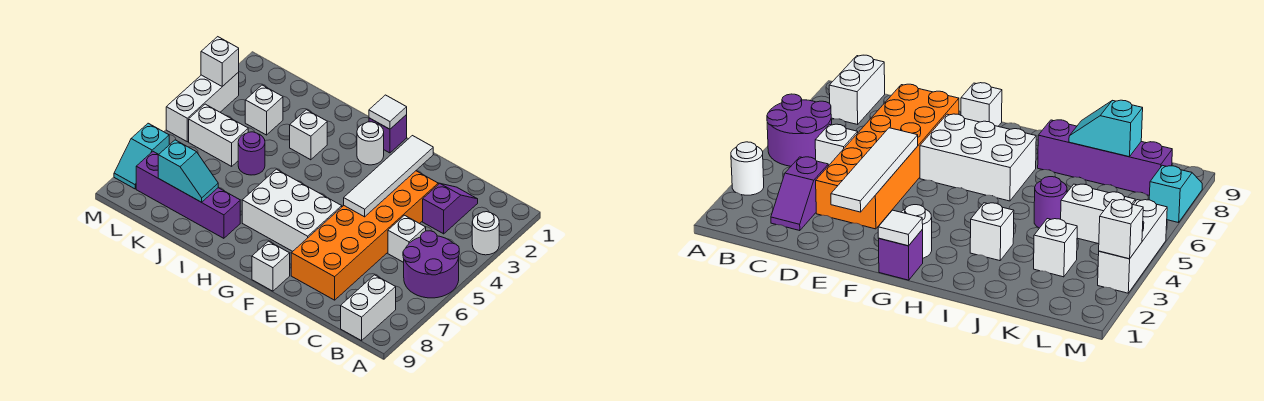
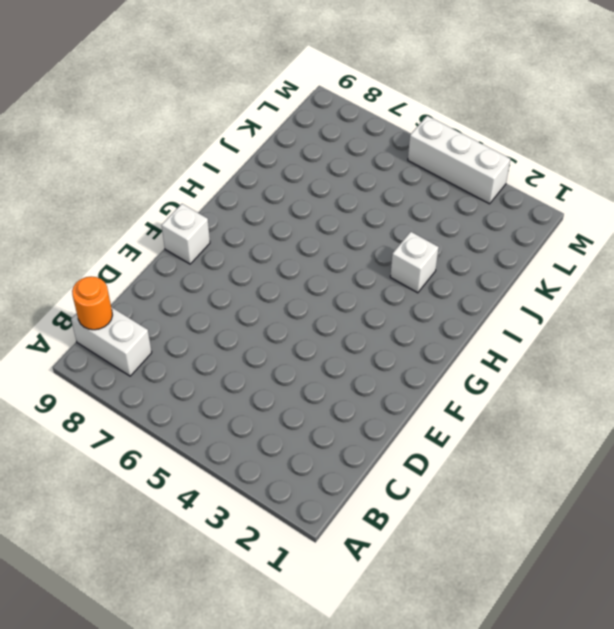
orange round brick B9 level 2 -> none
none -> white round brick A3 level 1
none -> purple round brick A5:B6 level 1
none -> purple slope C2:C3 level 1 top 3

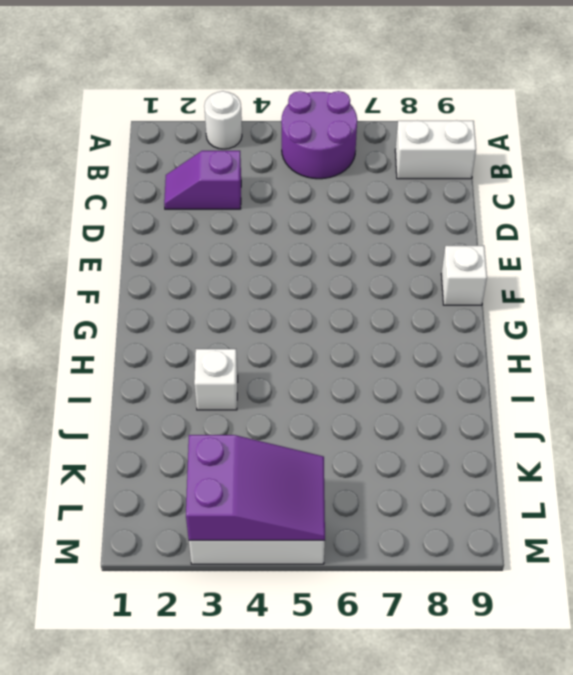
purple slope L3:M5 level 2 top 3 -> white brick M3 level 2
none -> white brick C5 level 1
none -> orange brick D3:E8 level 1
none -> white brick F6:H7 level 1

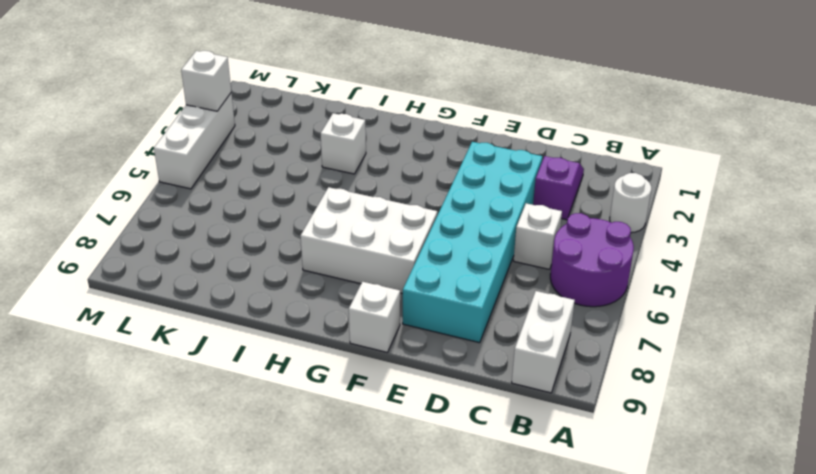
cyan brick D3:E8 level 1 -> orange brick D3:E8 level 1
none -> purple brick G1 level 1
none -> white round brick G2 level 1
none -> purple brick I8:L8 level 1

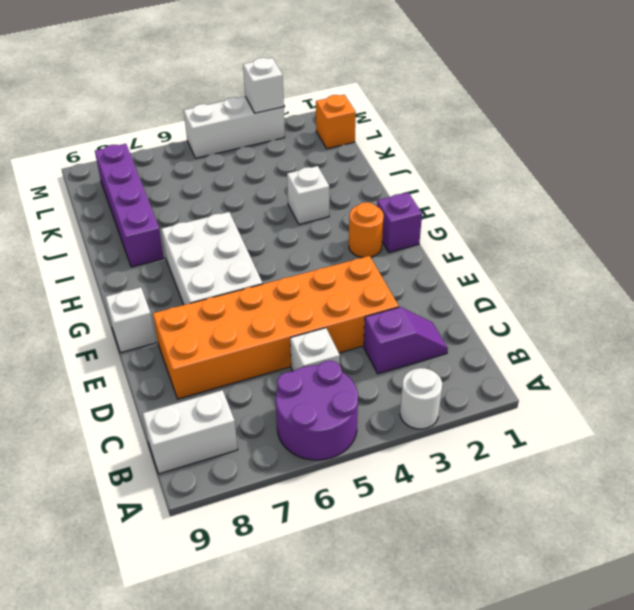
orange round brick G2 level 1 -> white round brick G2 level 1
orange brick L1 level 1 -> none
none -> purple round brick J5 level 1
none -> white brick K3 level 1
none -> white brick K5:L5 level 1

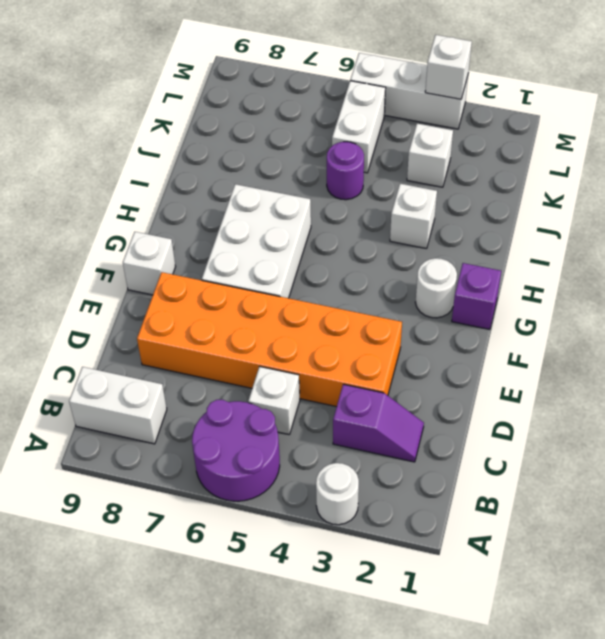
none -> purple brick I8:L8 level 1
none -> cyan slope M7:M8 level 1 top 7
none -> white tile E2:E5 level 2

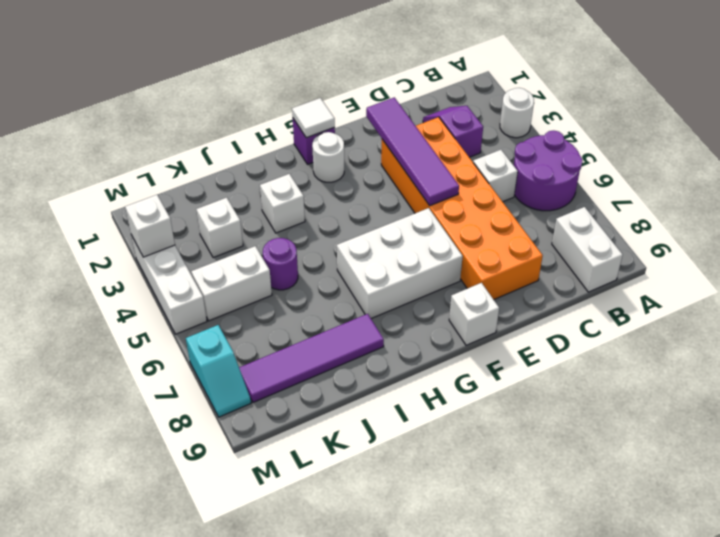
purple tile E2:E5 level 2 -> white tile E2:E5 level 2
purple tile I8:L8 level 1 -> purple brick I8:L8 level 1
none -> cyan slope J8:K8 level 2 top K

